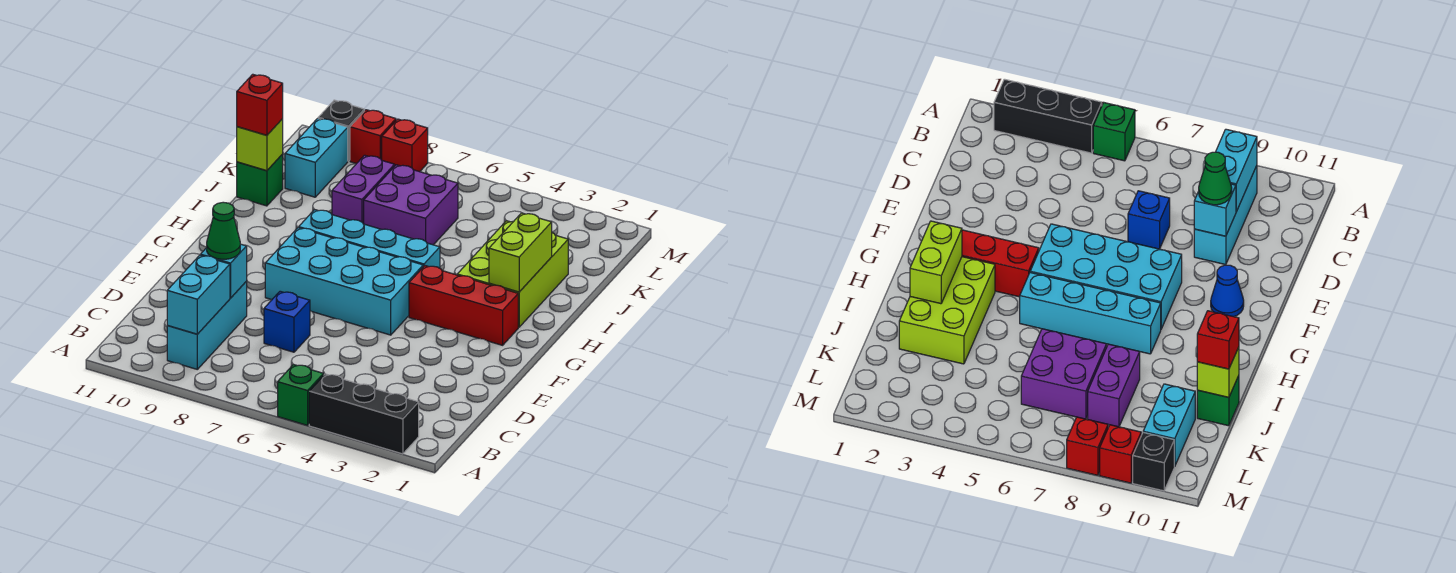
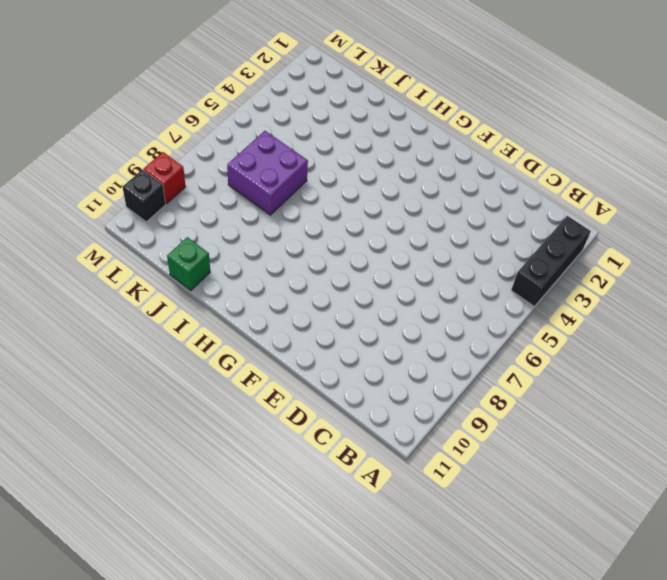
none -> green brick A5 level 1
none -> cyan brick B9:D9 level 1
none -> blue brick D7 level 1

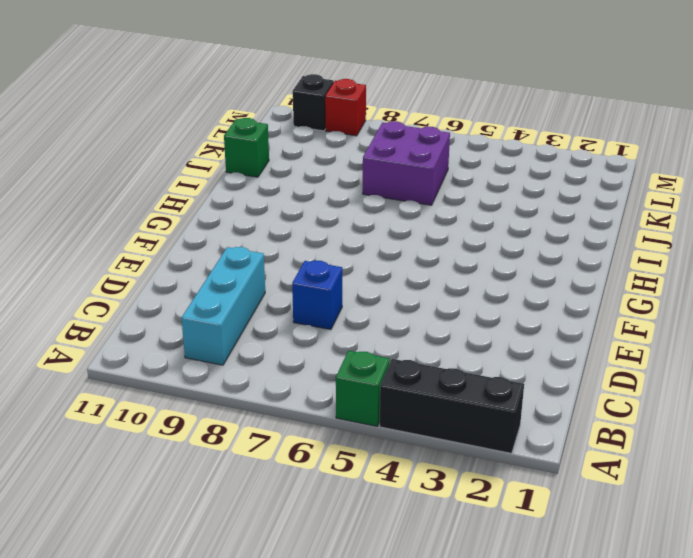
none -> cyan brick F5:G8 level 1
none -> blue cone F10 level 1
none -> red brick G2:G4 level 1

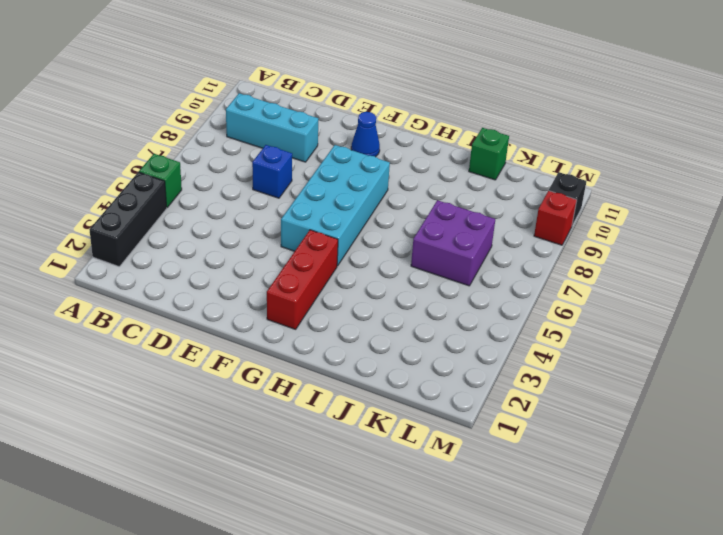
none -> lime brick H2:J3 level 1
none -> cyan brick H5:H8 level 1
none -> purple brick J8:K8 level 1

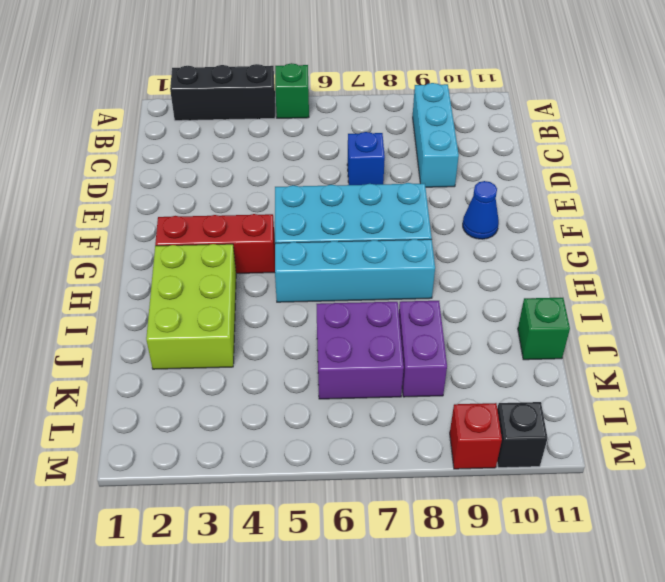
none -> cyan brick K10:L10 level 1
none -> red brick M8 level 1
none -> cyan brick B9:C9 level 2

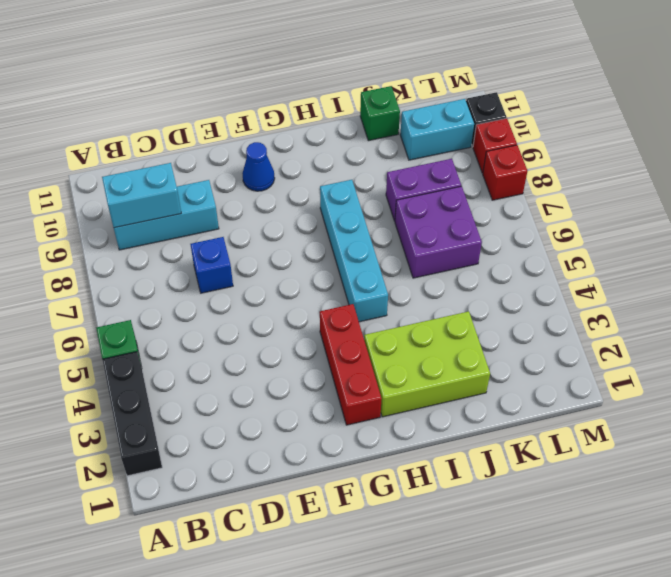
none -> cyan brick F5:G8 level 1
none -> cyan brick D9 level 2
none -> lime brick H2:I2 level 2

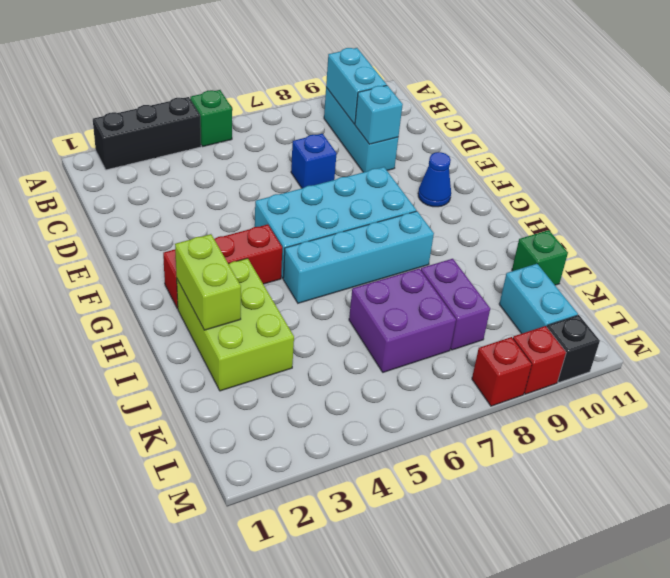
none -> lime brick J11 level 2
none -> green cone D9 level 3
none -> red brick J11 level 3

